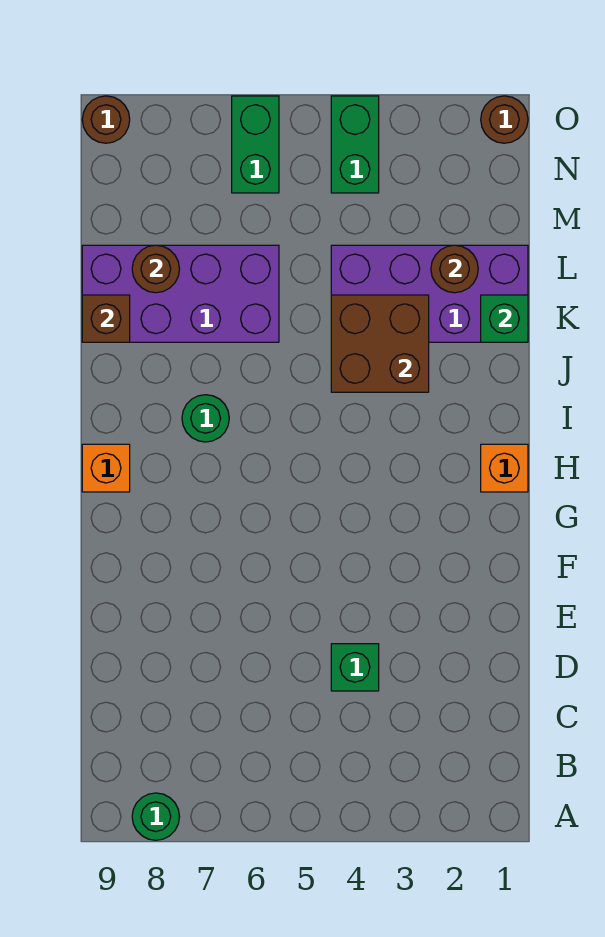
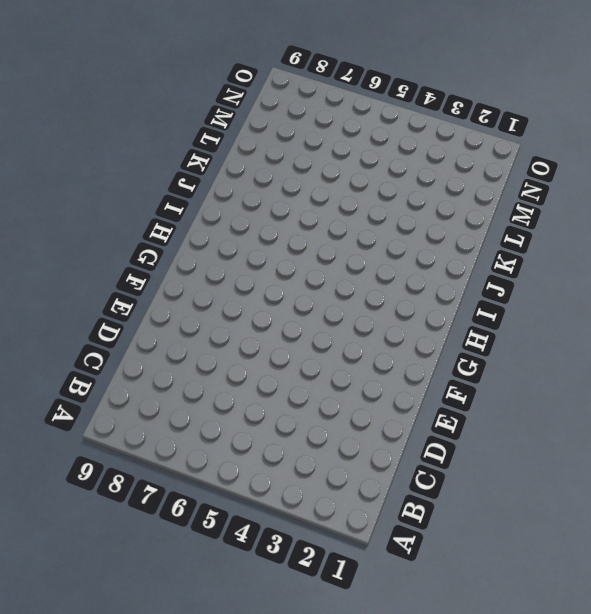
none -> green round brick A8 level 1
none -> green brick D4 level 1
none -> orange brick H1 level 1

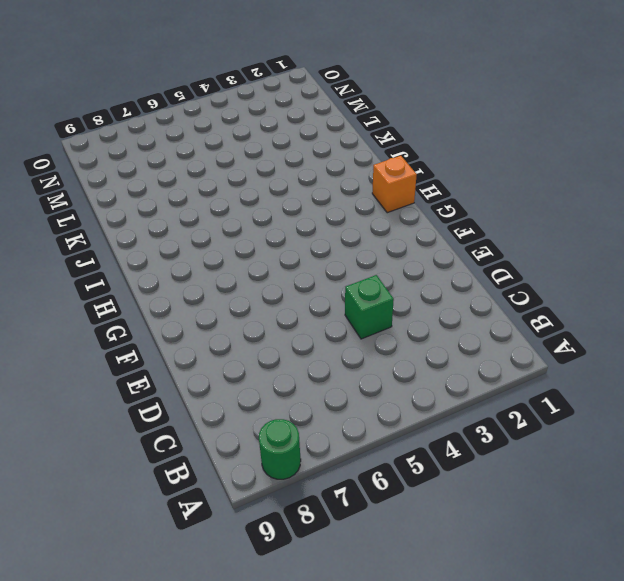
none -> orange brick H9 level 1
none -> green round brick I7 level 1
none -> purple brick K1:L4 level 1

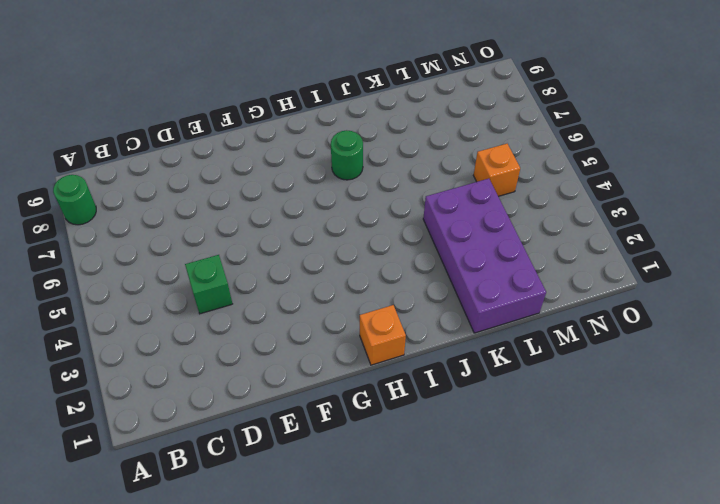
orange brick M5 level 1 -> orange brick H9 level 1
none -> purple brick K6:L9 level 1
none -> green brick N4:O4 level 1
none -> green brick N6:O6 level 1

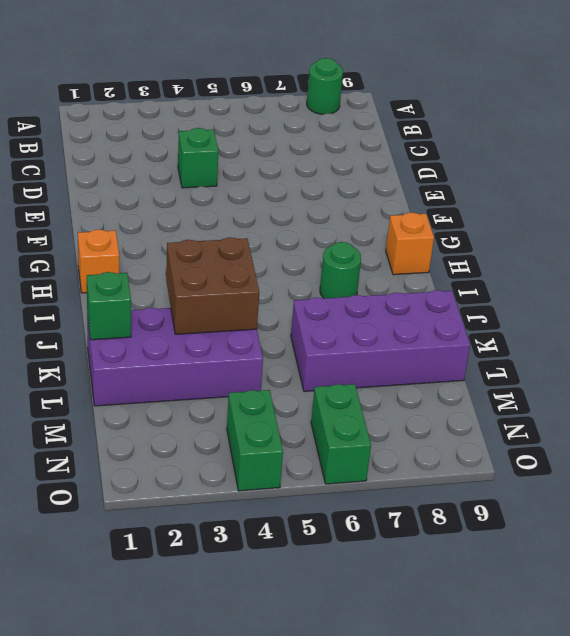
none -> brown round brick O1 level 1
none -> brown round brick O9 level 1
none -> brown brick K9 level 2

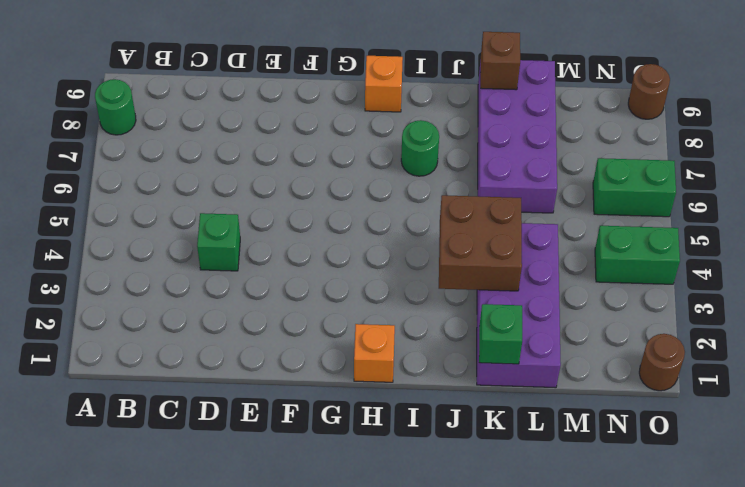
none -> brown round brick L2 level 2
none -> brown round brick L8 level 2

